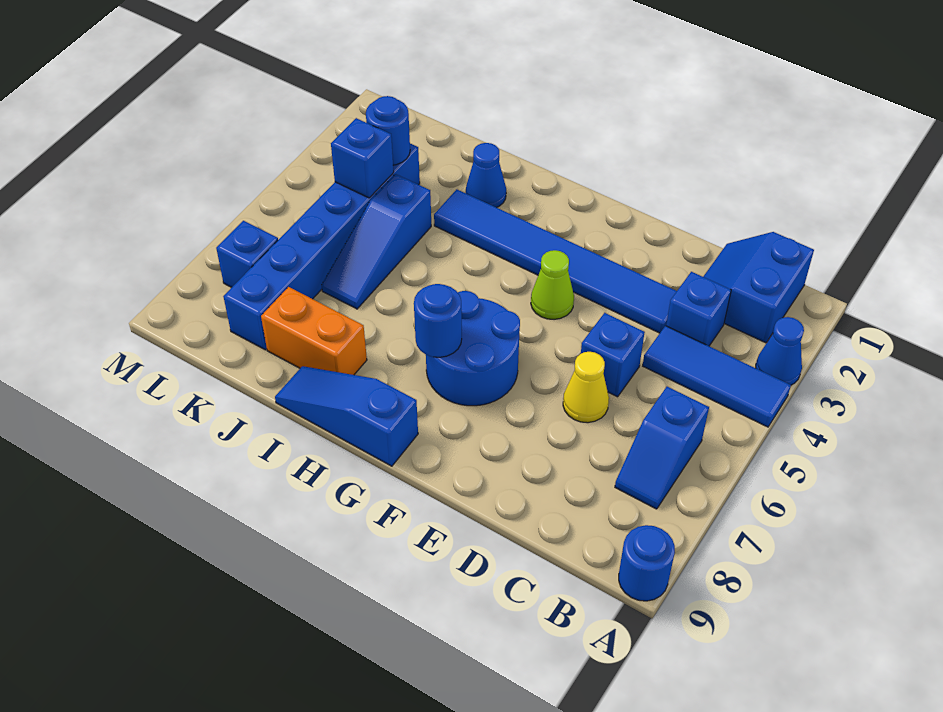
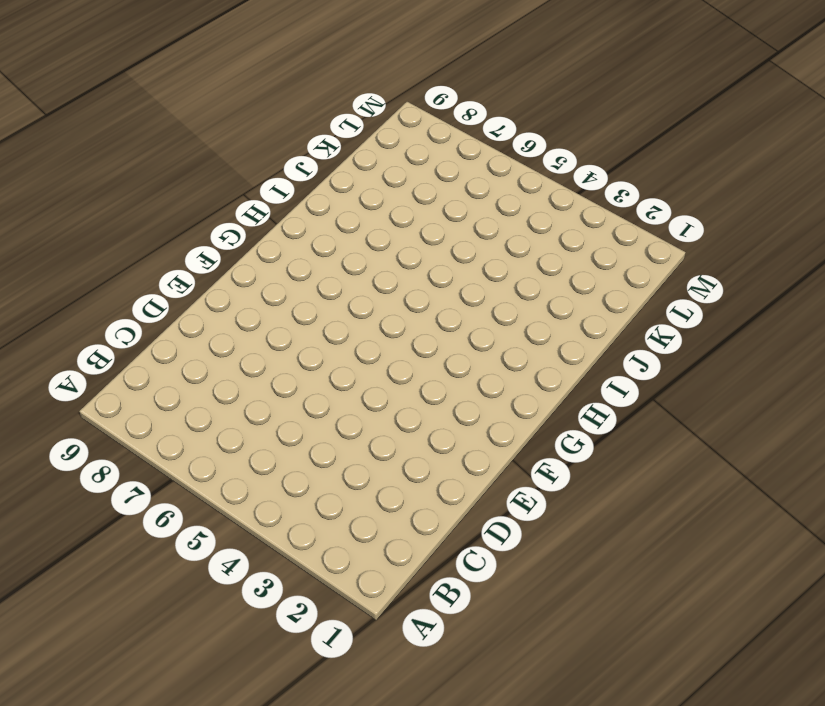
none -> blue cone A3 level 1
none -> blue tile A4:C4 level 1
none -> blue round brick A9 level 1

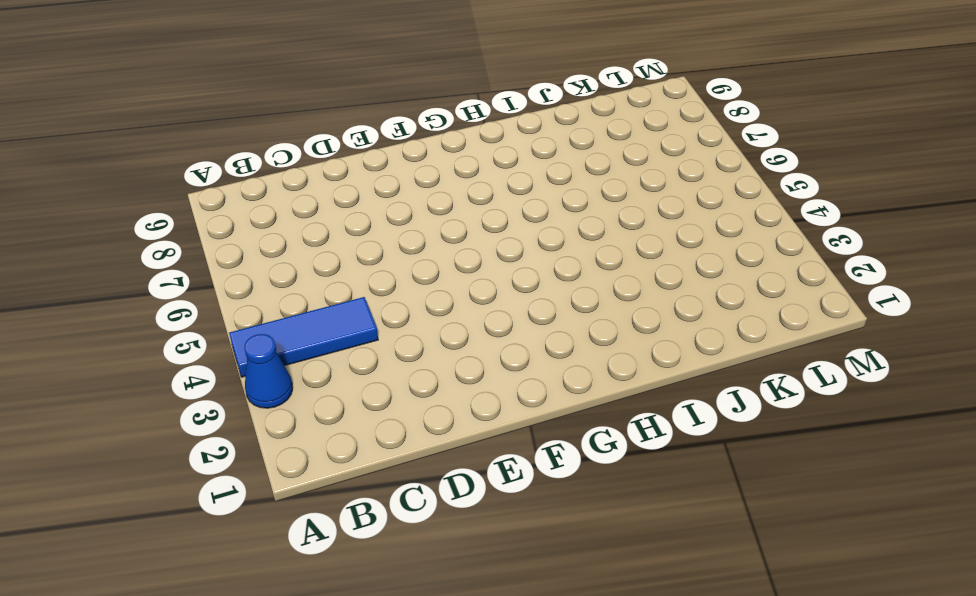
none -> blue round brick A9 level 1
none -> blue slope B1:C2 level 1 top B
none -> blue slope B6:B7 level 1 top 6

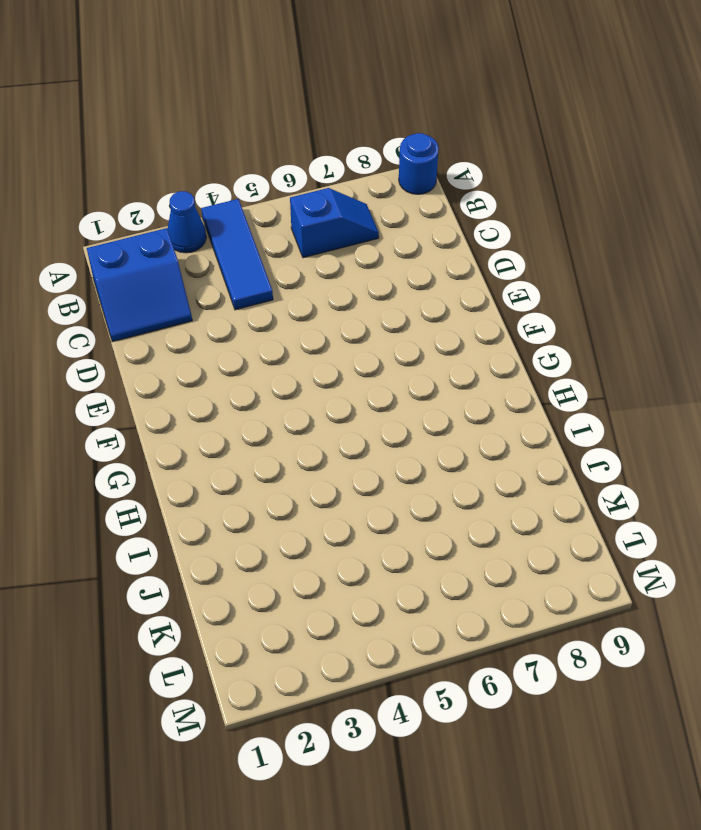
none -> blue brick C3 level 1
none -> blue tile D3:I3 level 1
none -> blue brick D5 level 1

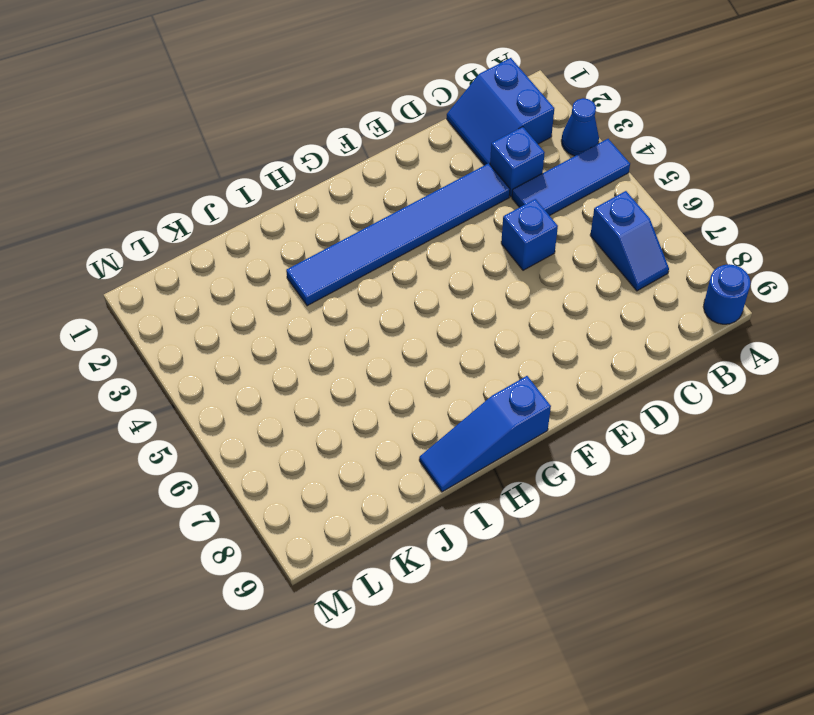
none -> yellow cone D6 level 1
none -> lime cone F4 level 1
none -> blue round brick F6:G7 level 1

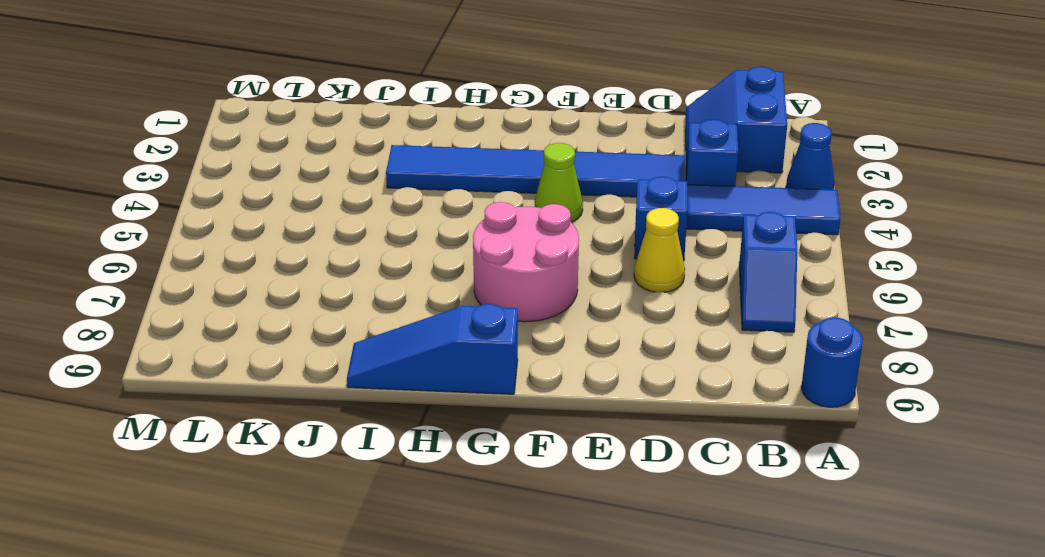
pink round brick F6:G7 level 1 -> blue round brick F6:G7 level 1
none -> blue cone I2 level 1
none -> orange brick I8:J8 level 1
none -> blue slope J4:J6 level 1 top 4

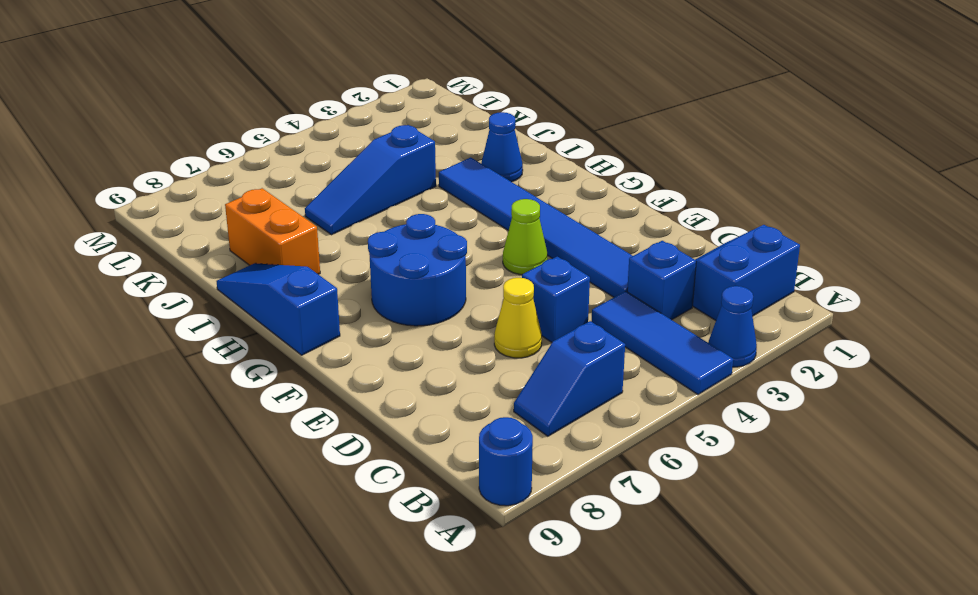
none -> blue brick K3:K8 level 1
none -> blue brick L7 level 1
none -> blue round brick G7 level 2

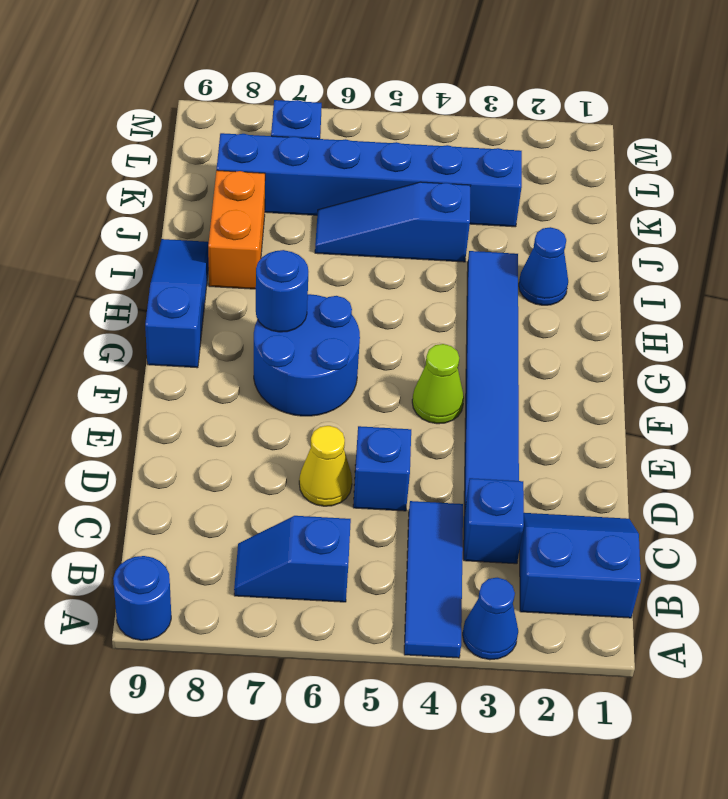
none -> blue round brick K3 level 2
none -> blue brick K4 level 2

